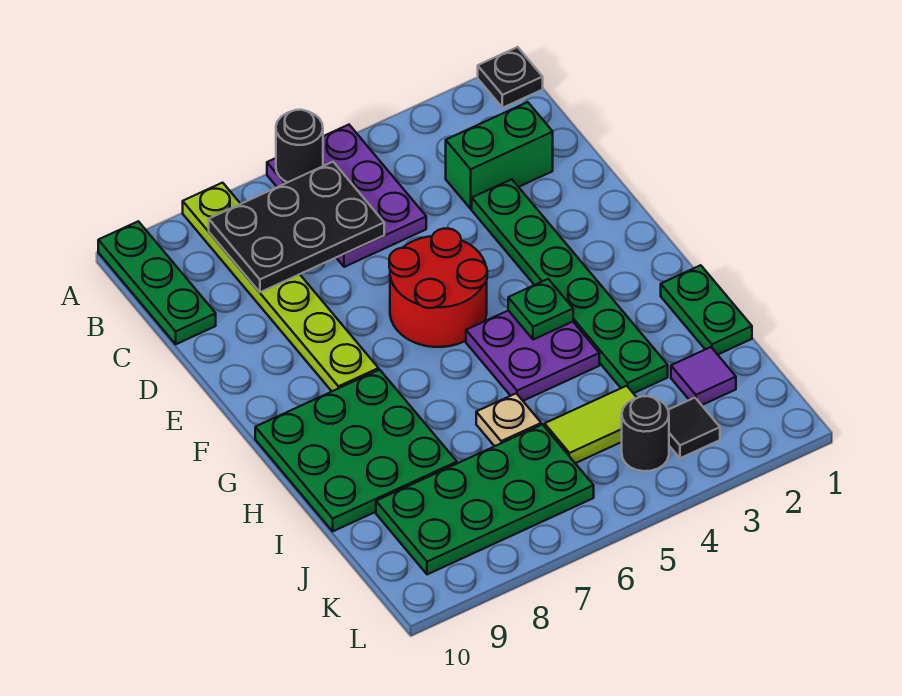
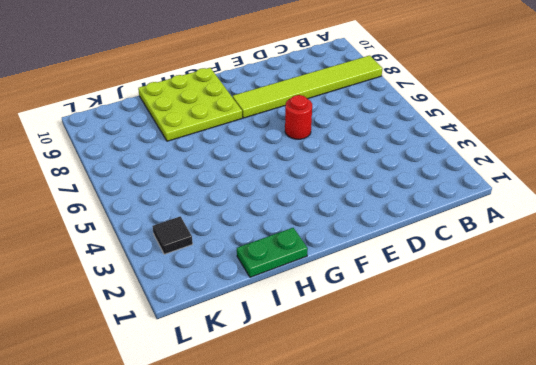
lime tile A8:F8 level 1 -> lime plate A8:F8 level 1
red round brick E6 level 1 -> red round brick E5:F6 level 1
lime plate G8:I10 level 1 -> green plate G8:I10 level 1
none -> black plate A1 level 1
none -> purple plate A5:C6 level 1
none -> green plate A10:C10 level 1

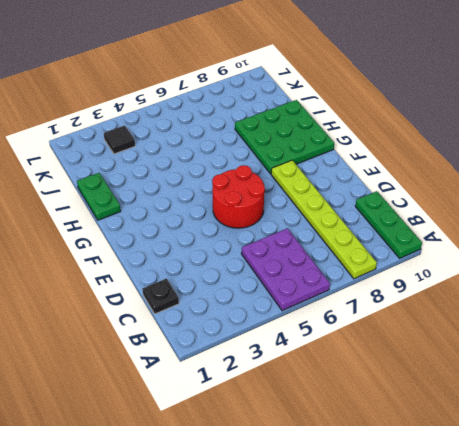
black plate C1 level 1 -> black plate A1 level 1
none -> green brick C2:C3 level 1
none -> green plate D3:I3 level 1
none -> purple plate G4:H5 level 1

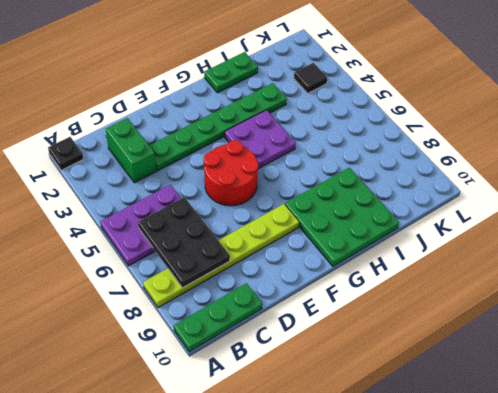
none -> tan plate I6 level 1
none -> purple tile J2 level 1
none -> lime tile J4:J5 level 1

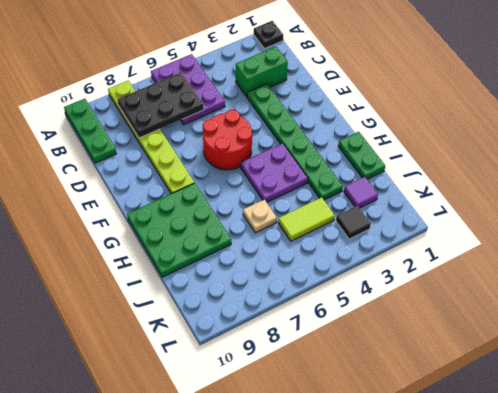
none -> green plate J6:K9 level 1
none -> black round brick K4 level 1
none -> black round brick A6 level 2

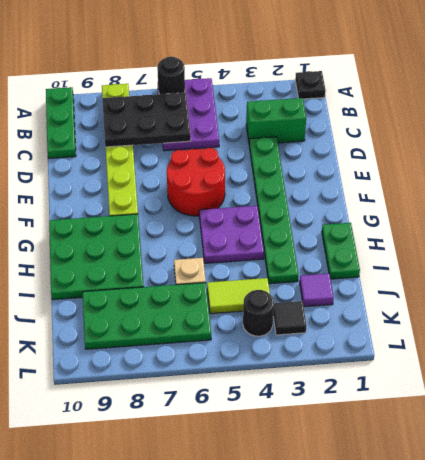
none -> green plate G4 level 2

